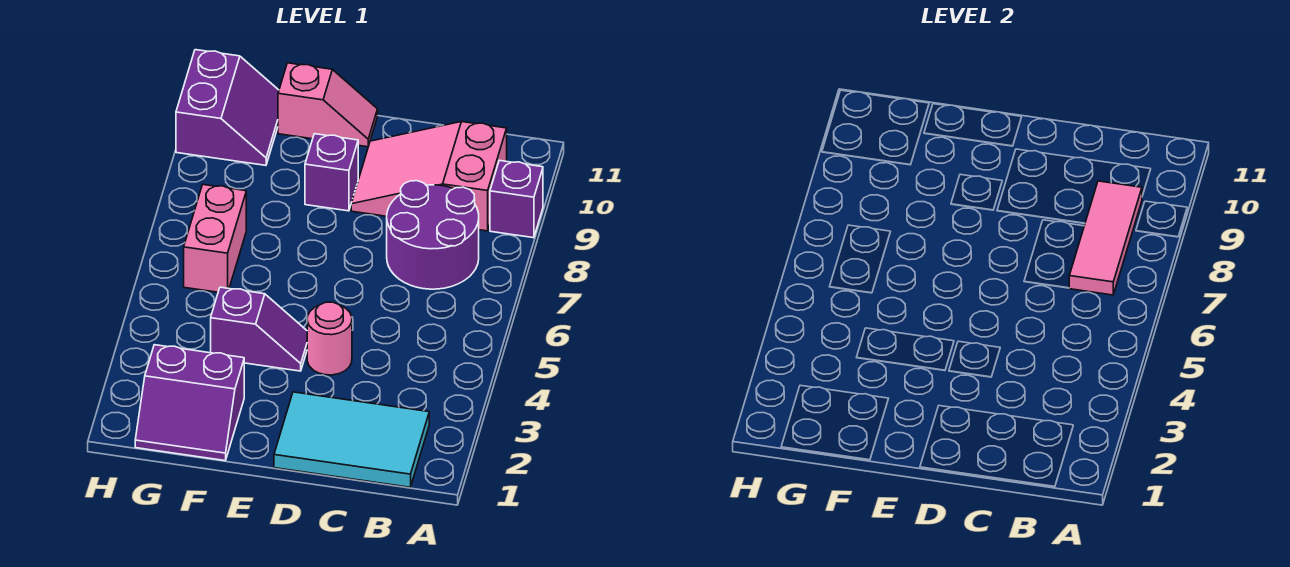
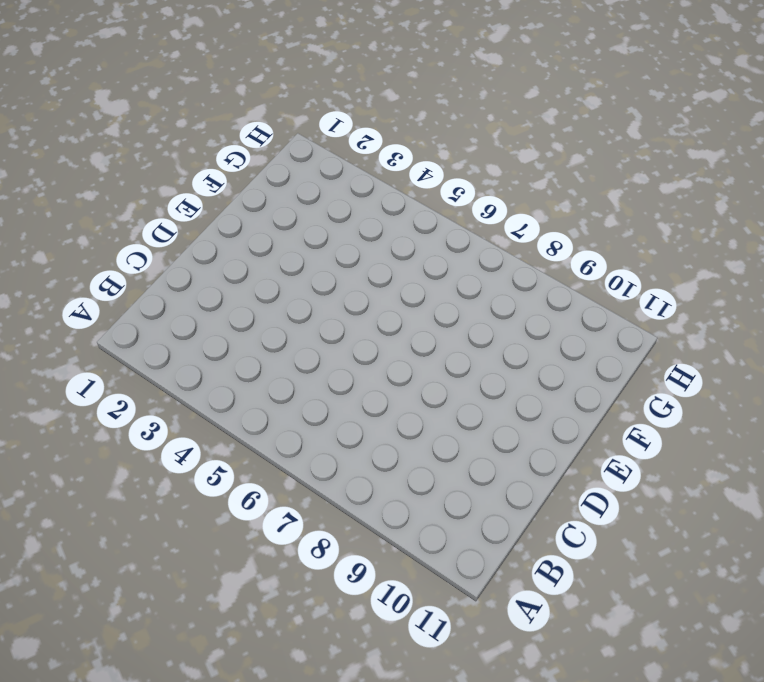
none -> purple brick A9 level 1
none -> cyan tile B1:D2 level 1
none -> purple round brick B7:C8 level 1

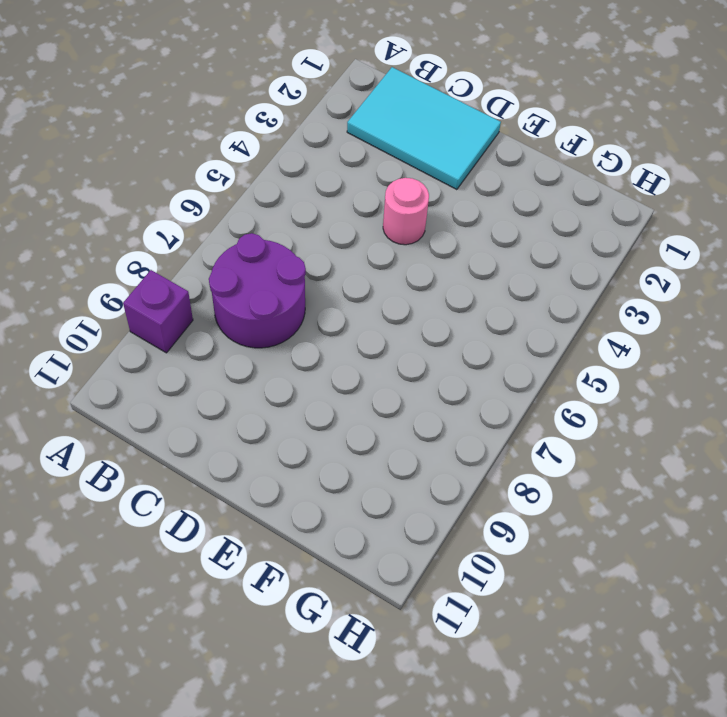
none -> pink slope B9:D10 level 1 top B
none -> purple slope E4:F4 level 1 top F
none -> purple brick E9 level 1

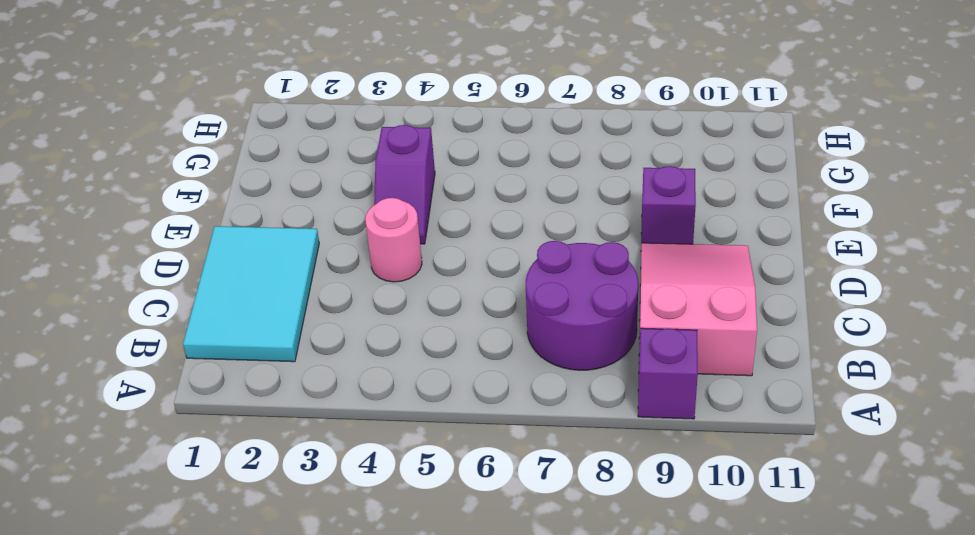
none -> pink slope E11:F11 level 1 top F
none -> purple slope F1:G2 level 1 top 2
none -> pink brick G6:G7 level 1

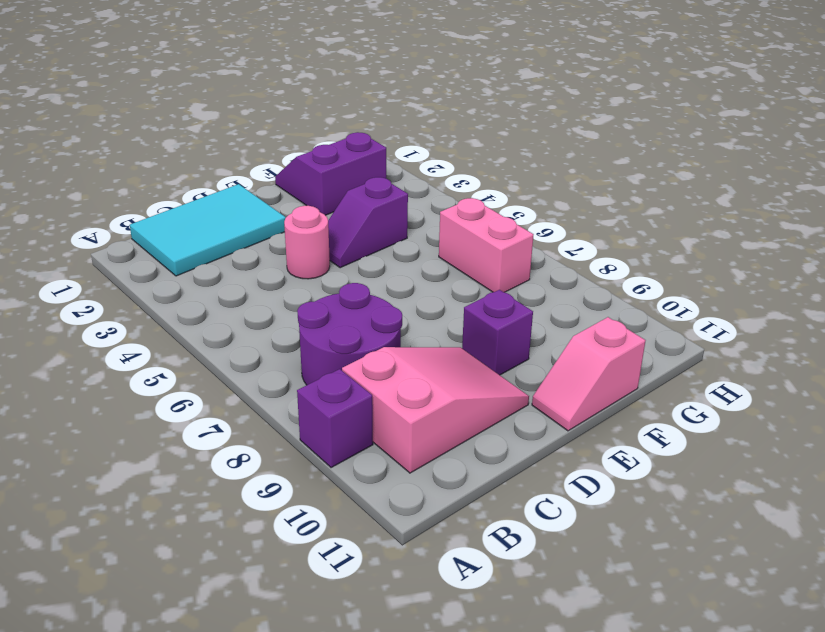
none -> purple slope G10:H11 level 1 top H
none -> pink tile B7:B9 level 2

